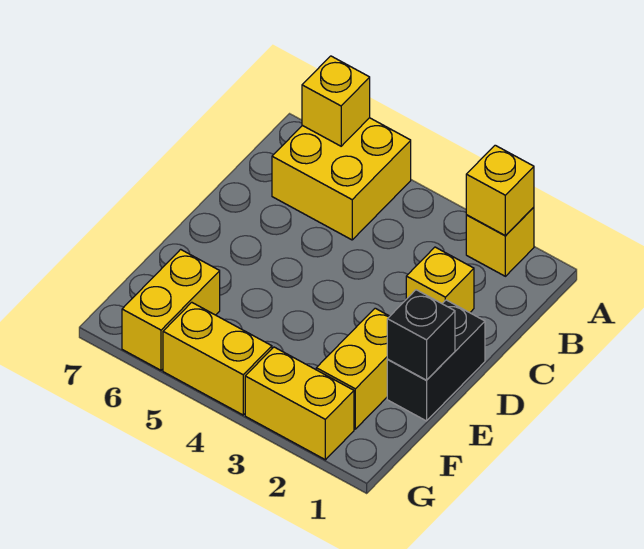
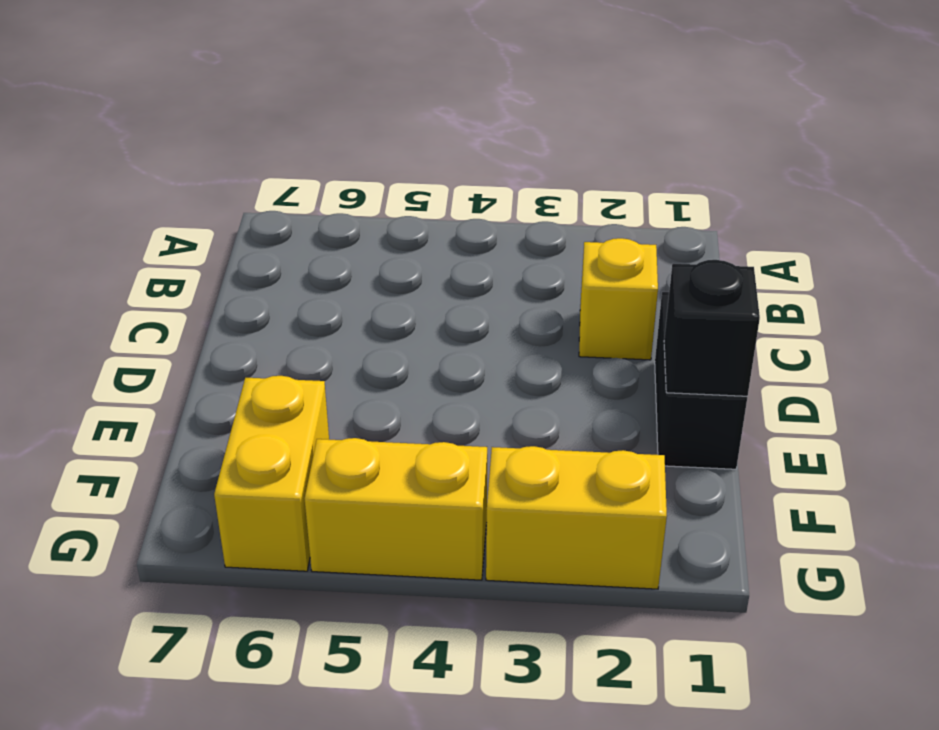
none -> yellow brick A2 level 1
none -> yellow brick A5:B6 level 1

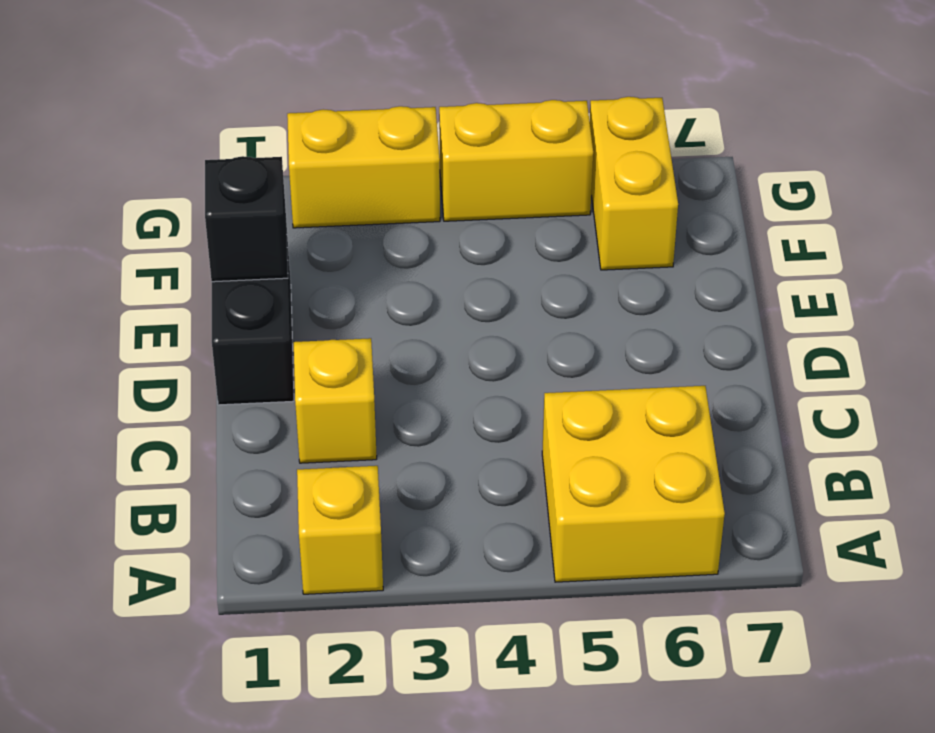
none -> yellow brick E2:F2 level 1
none -> yellow brick A2 level 2

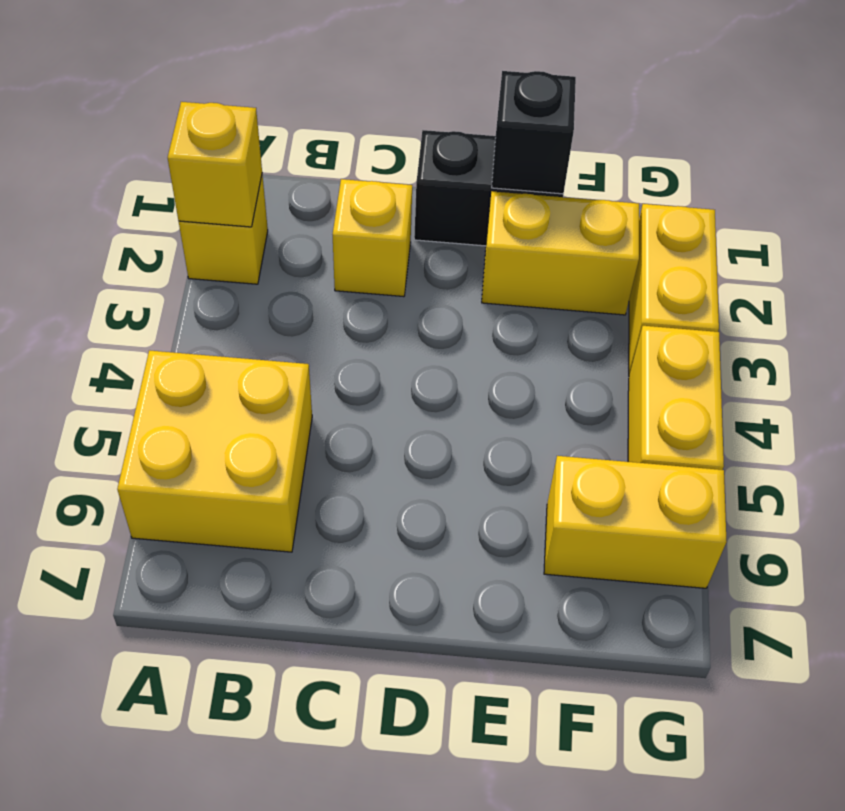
none -> yellow brick A6 level 2

